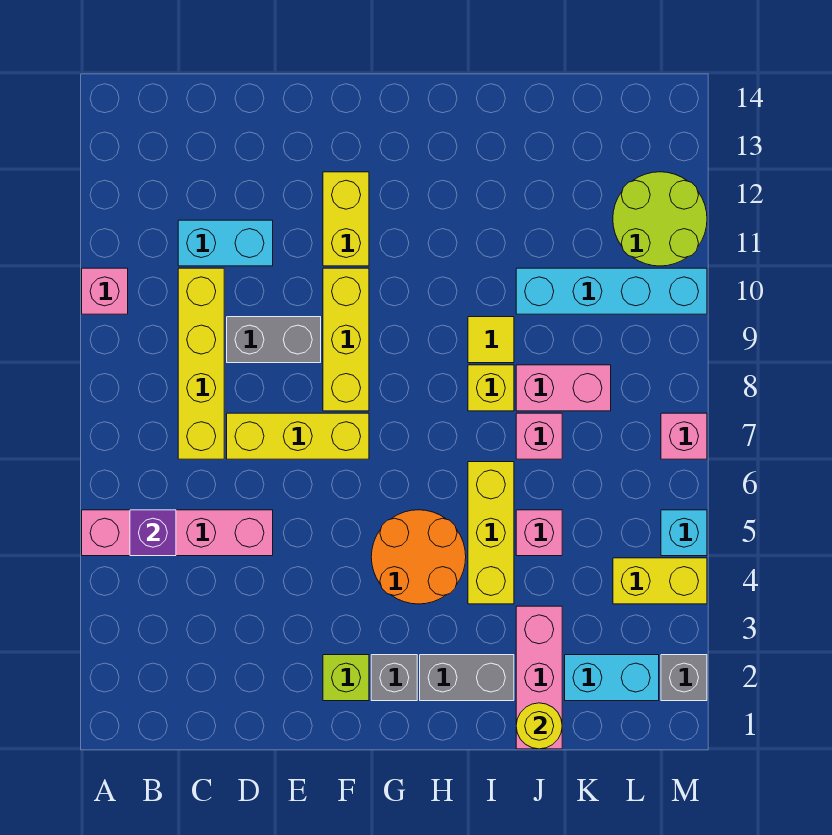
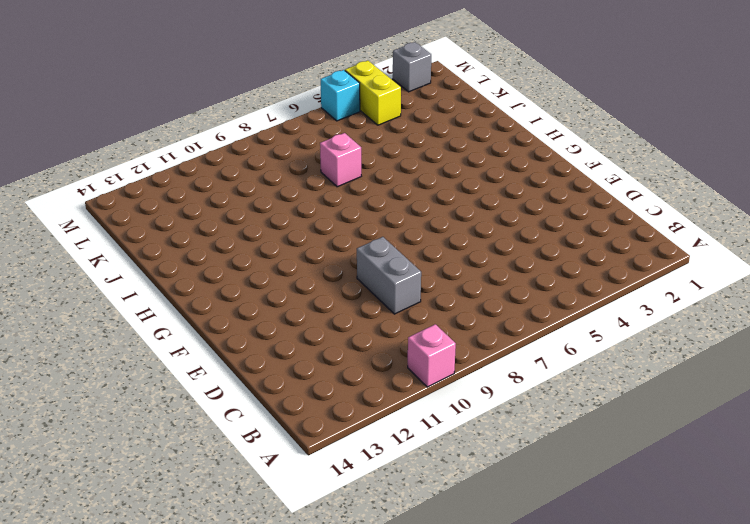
none -> pink brick A5:D5 level 1
none -> yellow brick C7:C10 level 1
none -> cyan brick C11:D11 level 1

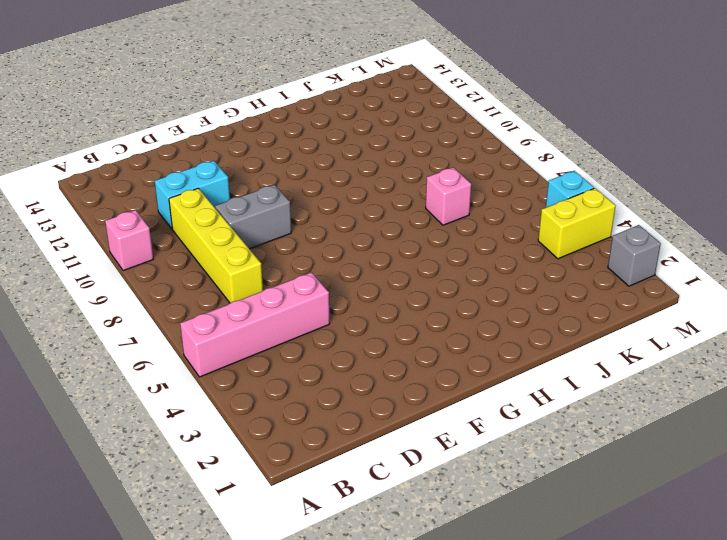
none -> yellow brick D7:F7 level 1
none -> lime brick F2 level 1
none -> yellow brick F8:F10 level 1

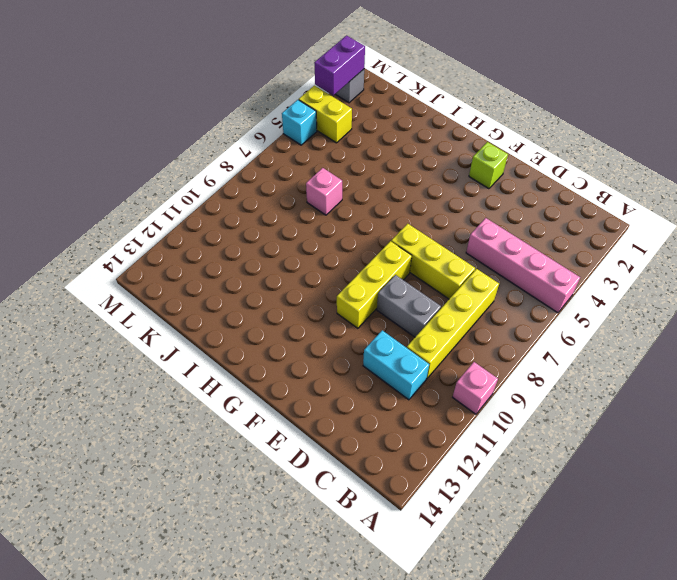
purple brick M2:M3 level 2 -> none
none -> yellow brick F11:F12 level 1
none -> grey brick G2 level 1
none -> orange round brick G4:H5 level 1

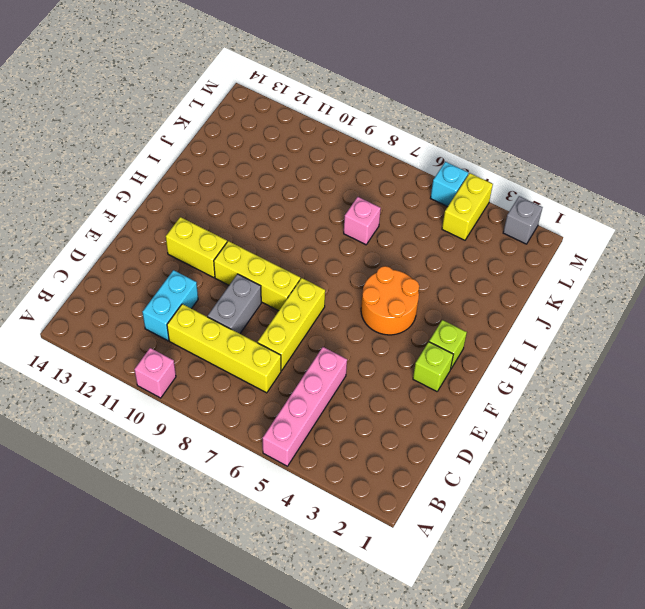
lime brick G2 level 1 -> grey brick G2 level 1
none -> grey brick H2:I2 level 1
none -> yellow brick I4:I6 level 1
none -> yellow brick I8 level 1

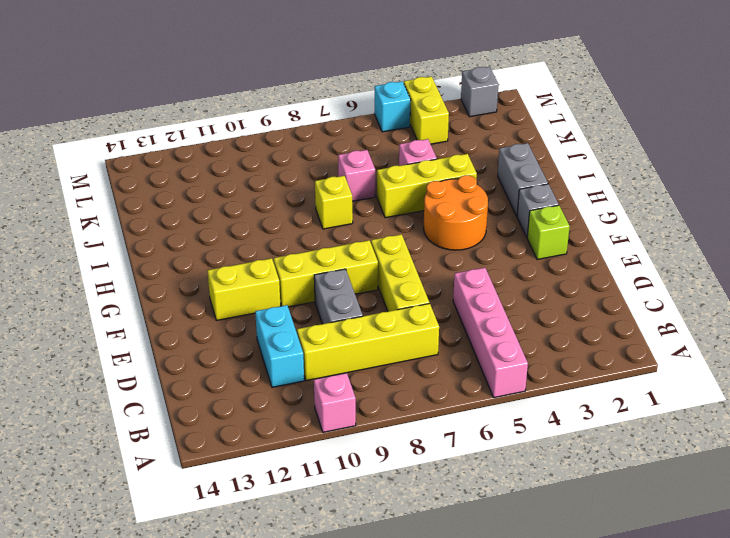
none -> yellow tile I9 level 1
none -> pink brick J1:J3 level 1
none -> pink brick J8:K8 level 1

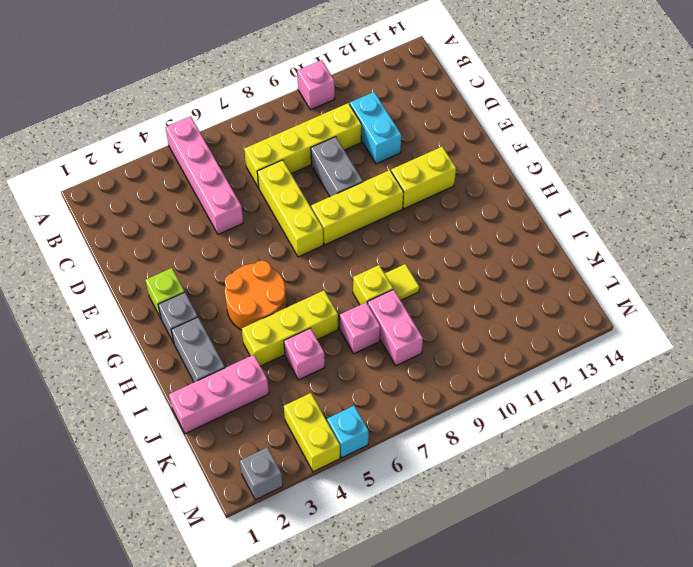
none -> cyan brick J10:M10 level 1
none -> cyan brick K2:L2 level 1
none -> lime round brick L11:M12 level 1

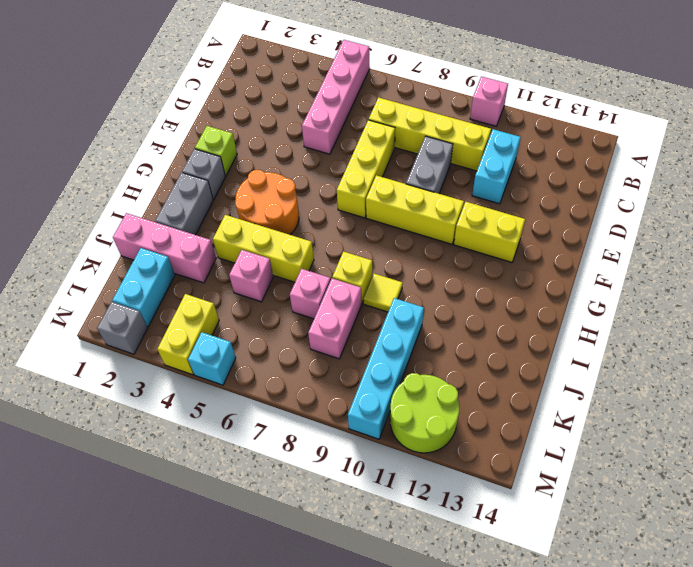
none -> pink brick M7 level 1
none -> purple brick B5 level 2
none -> yellow round brick J1 level 2

